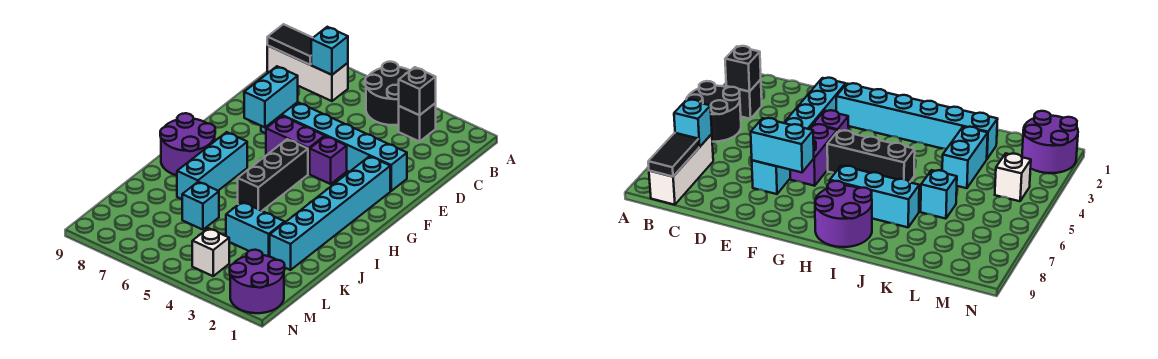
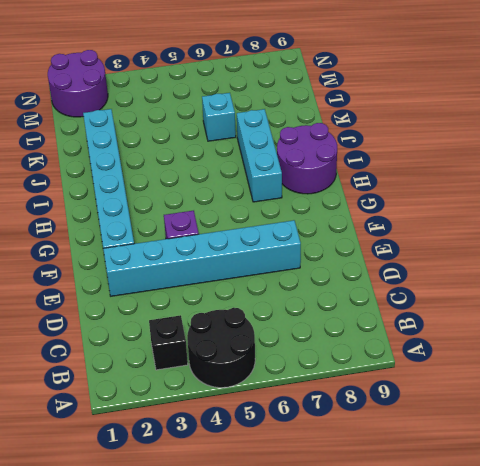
none -> white brick B7:B9 level 1
none -> purple brick F5:F6 level 1
none -> black brick G5:I5 level 1

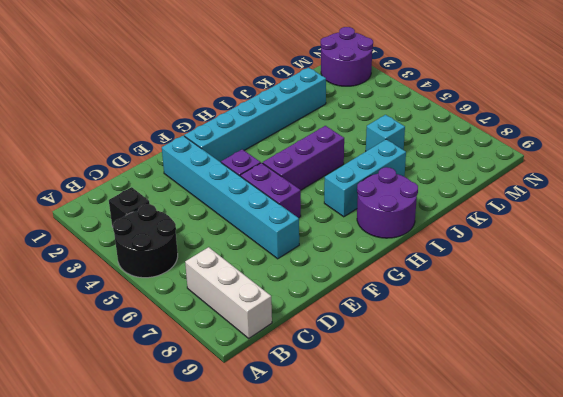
purple brick G5:I5 level 1 -> black brick G5:I5 level 1
none -> cyan brick K3:K4 level 1
none -> white brick M4 level 1
none -> black brick B3 level 2

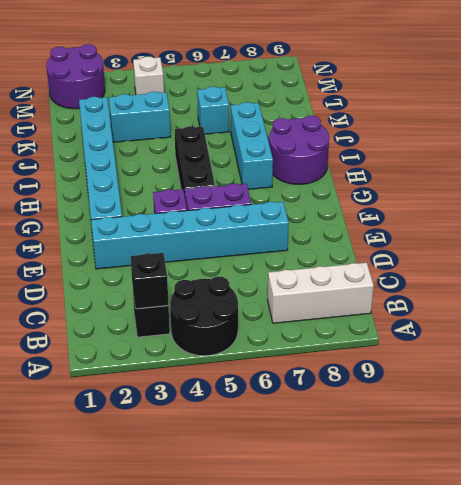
none -> cyan brick B7 level 2
none -> black tile B8:B9 level 2
none -> cyan brick E7:F7 level 2

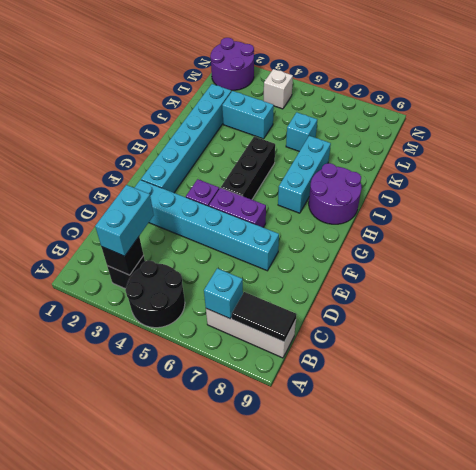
cyan brick B3:C3 level 3 -> cyan brick E7:F7 level 2

